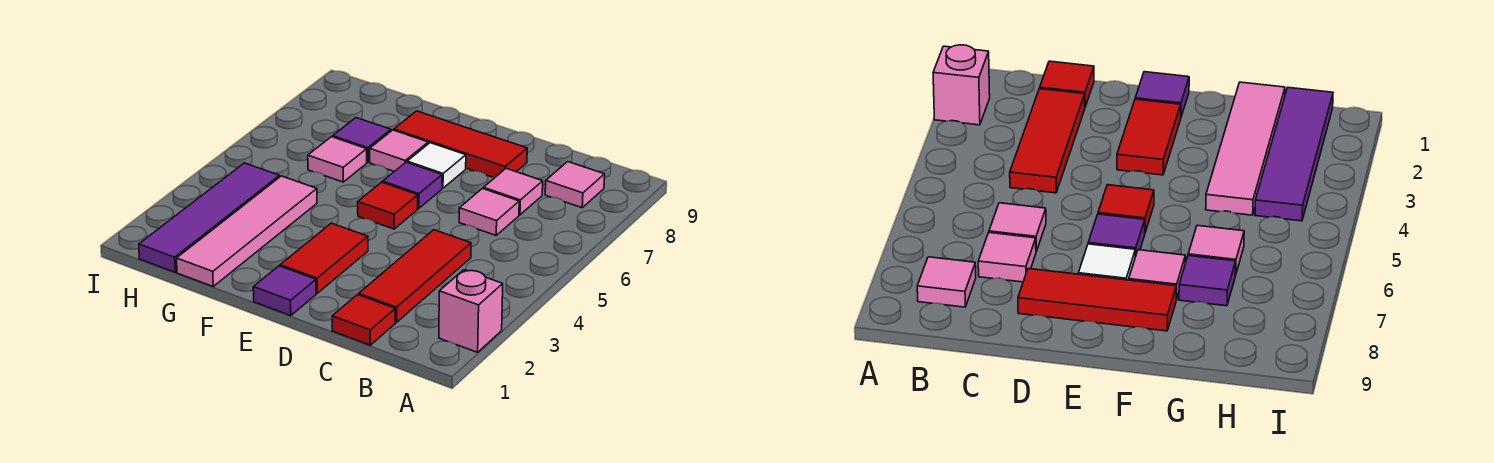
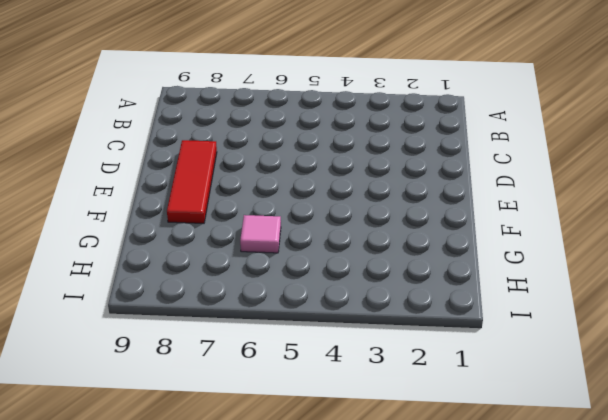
none -> pink brick A2 level 1
none -> pink tile B8 level 1
none -> red tile C1 level 1

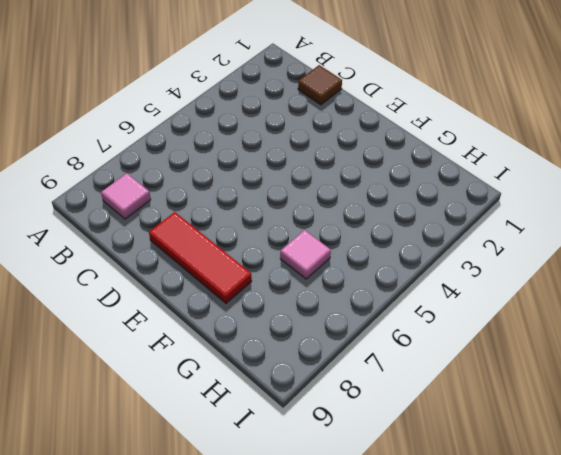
brown tile C1 level 1 -> red tile C1 level 1
none -> pink brick A2 level 1
none -> red tile C2:C4 level 1
none -> pink tile C6 level 1

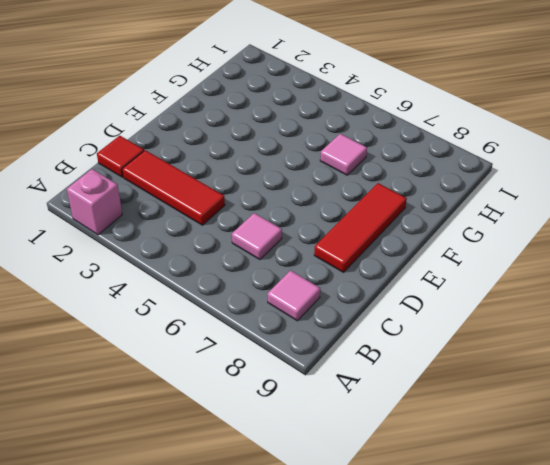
none -> pink tile C7 level 1
none -> purple tile E1 level 1
none -> red tile E2:E3 level 1

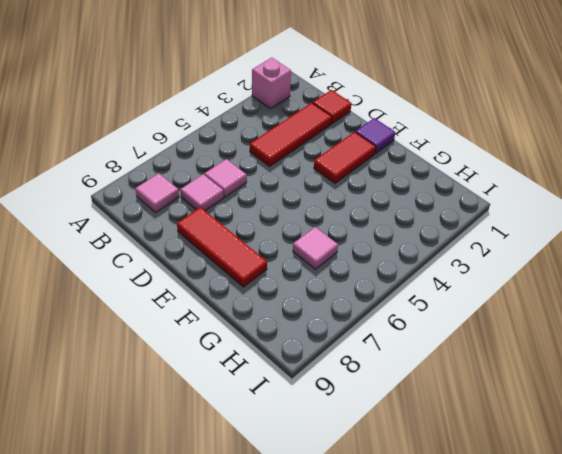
none -> red tile E5 level 1
none -> purple tile E6 level 1
none -> white tile E7 level 1

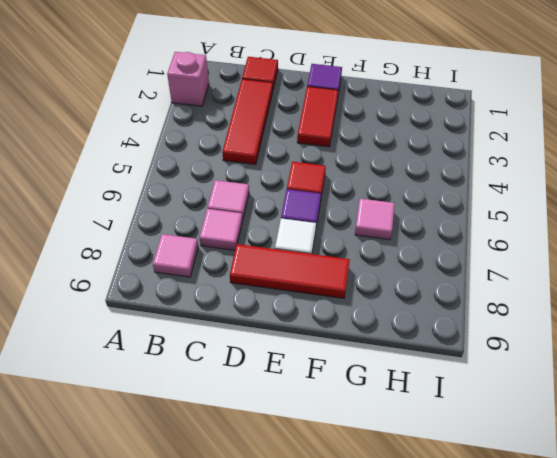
none -> pink tile F7 level 1
none -> pink tile G1:G4 level 1
none -> purple tile G7 level 1

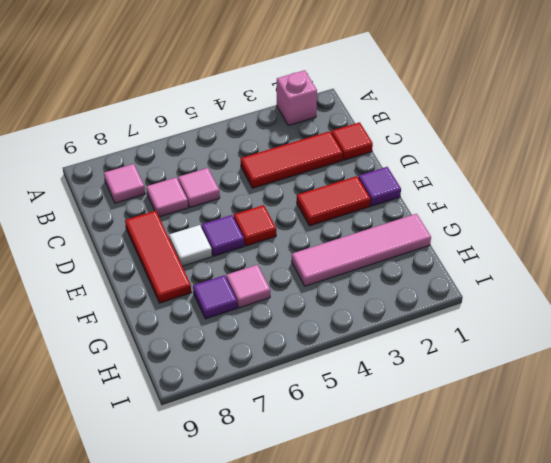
none -> pink tile F7 level 1
none -> purple tile H1:H4 level 1

